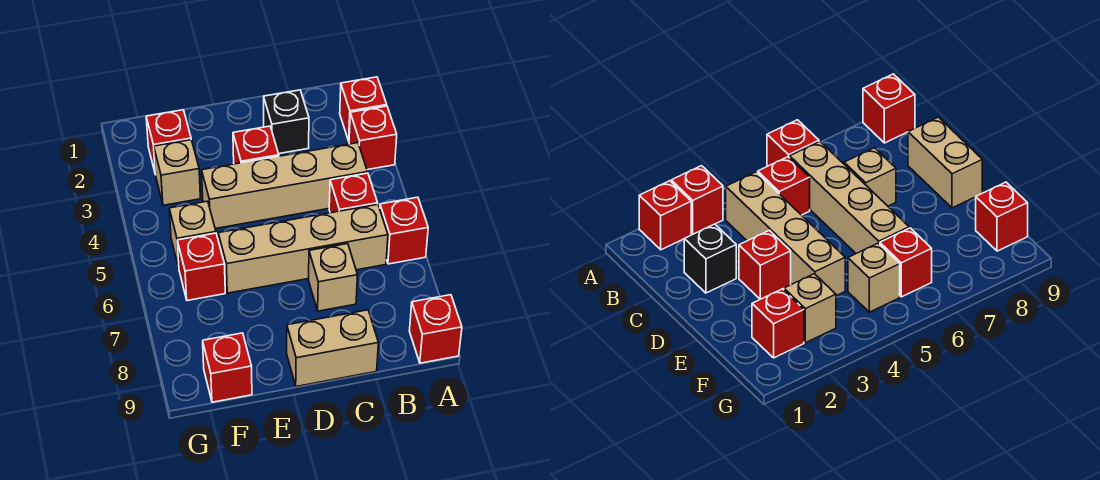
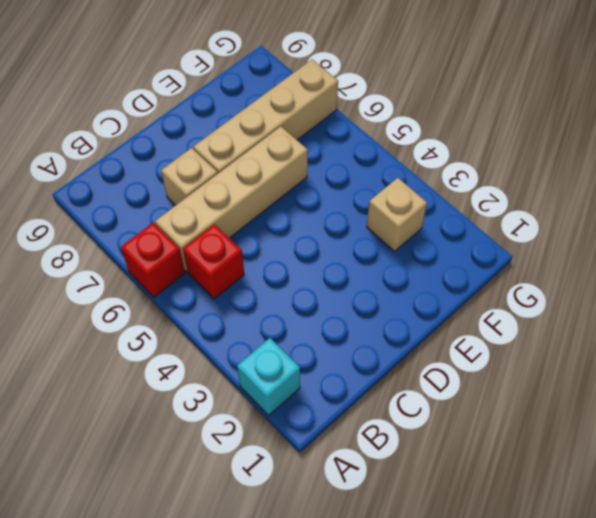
cyan brick A2 level 1 -> red brick A2 level 1
tan brick D7:G7 level 1 -> tan brick B4:E4 level 1
none -> red brick A3 level 1
none -> red brick A9 level 1
none -> black brick C2 level 1

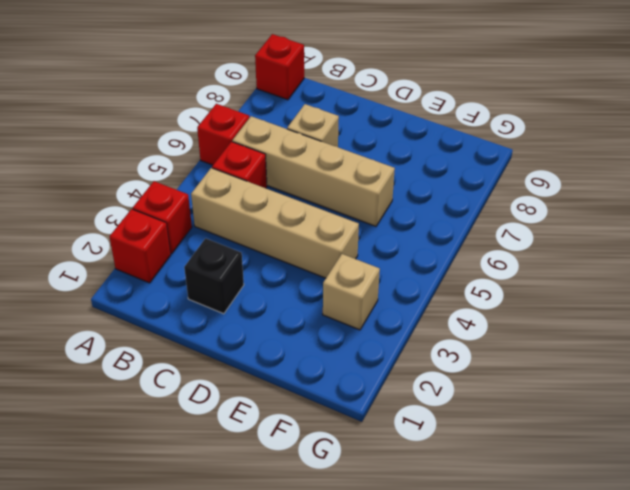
none -> tan brick C9:D9 level 1
none -> red brick D3 level 1
none -> red brick F2 level 1

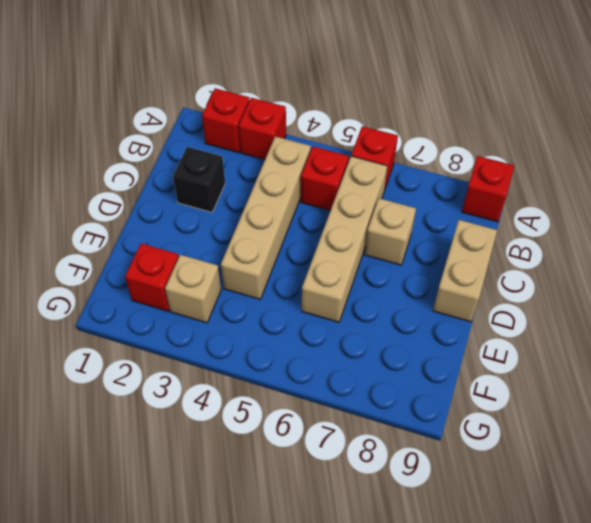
none -> red brick D3 level 1
none -> tan brick F5 level 1
none -> red brick F6 level 1

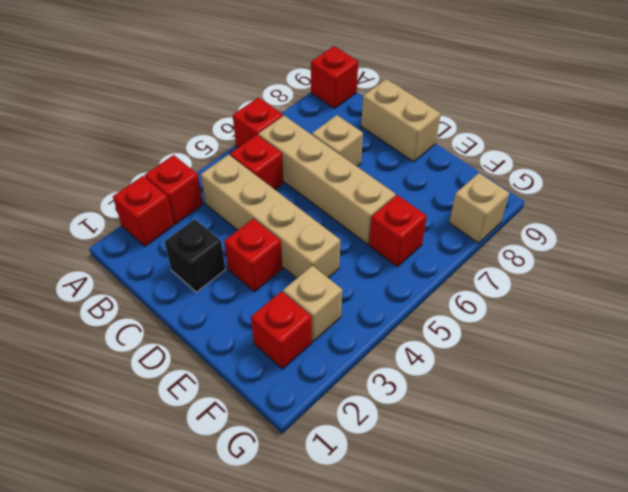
tan brick G8 level 1 -> tan brick F5 level 1
none -> red brick F9 level 1

